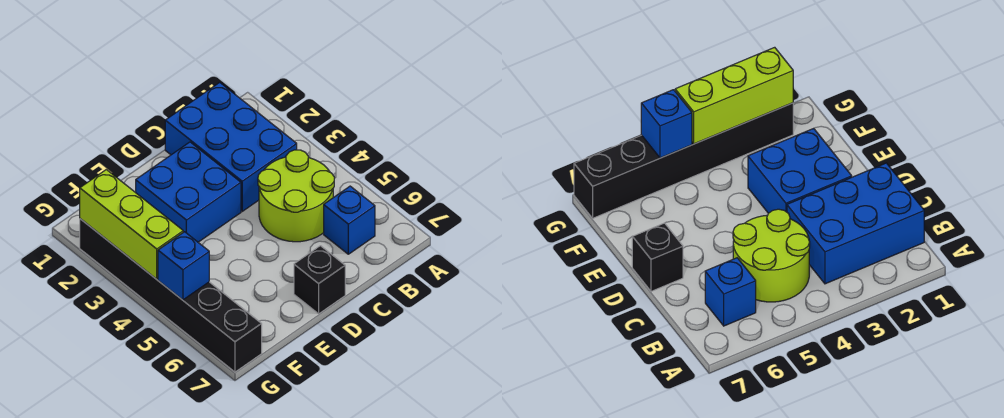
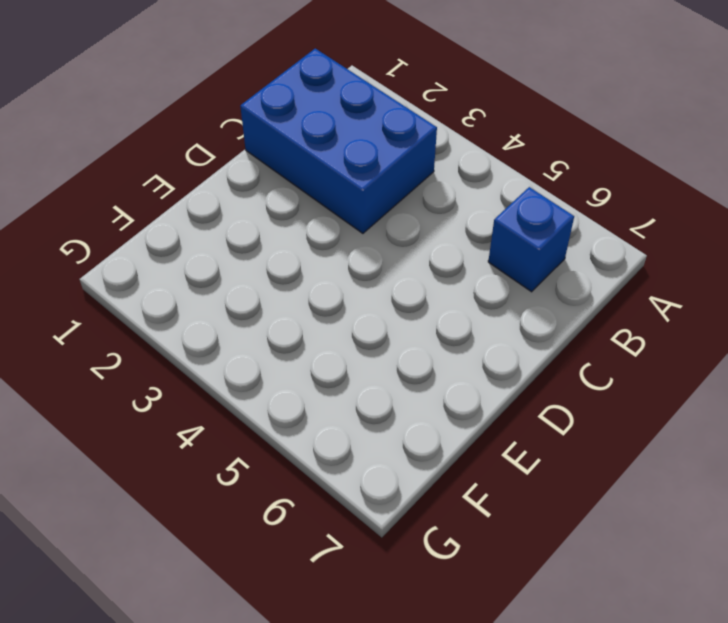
none -> lime round brick B4:C5 level 1
none -> blue brick D2:E3 level 1

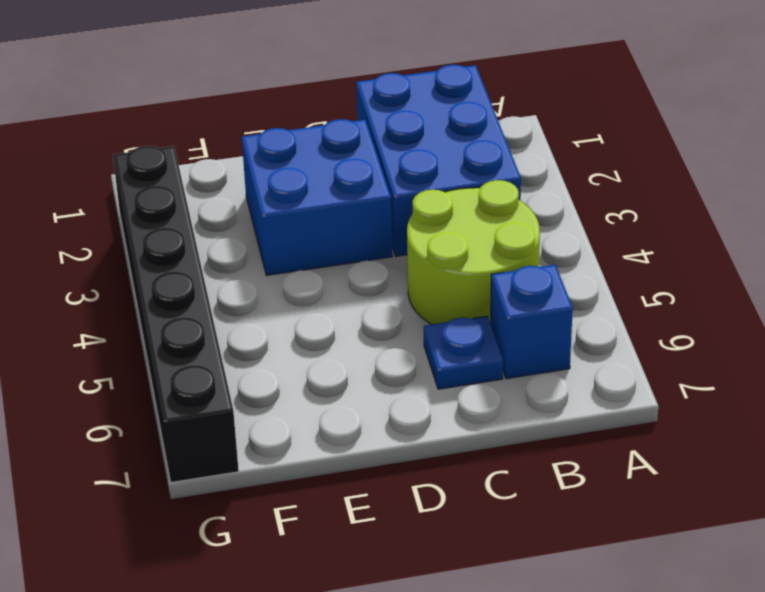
blue plate C6 level 1 -> none
none -> black brick D7 level 1
none -> lime brick G2:G4 level 2

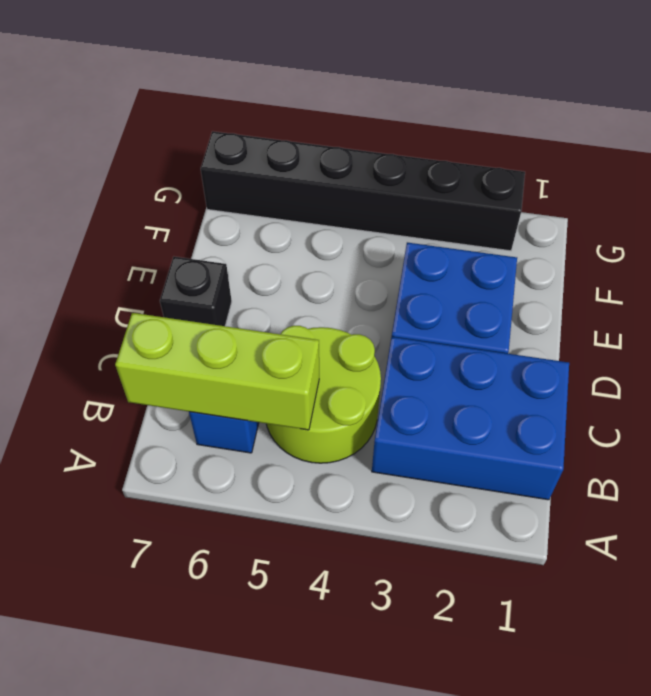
lime brick B5:B7 level 2 -> lime brick G2:G4 level 2
none -> blue brick G5 level 2

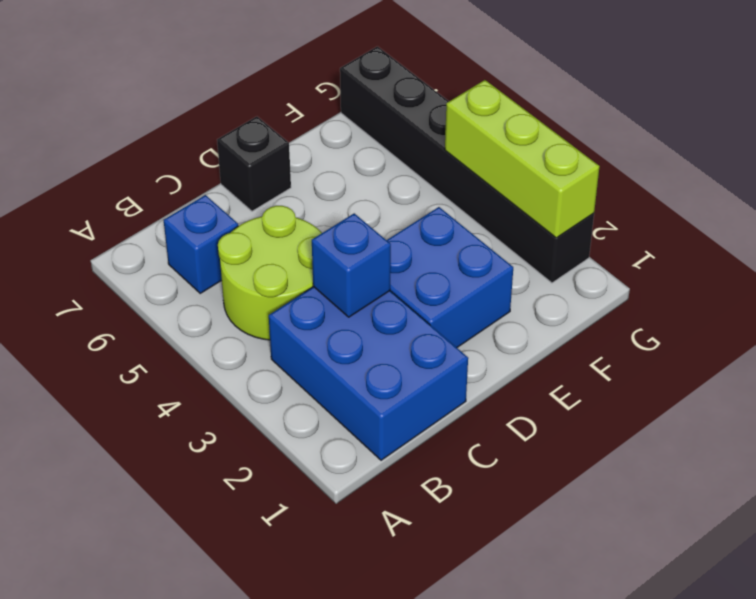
blue brick C3 level 2 -> blue brick G5 level 2

